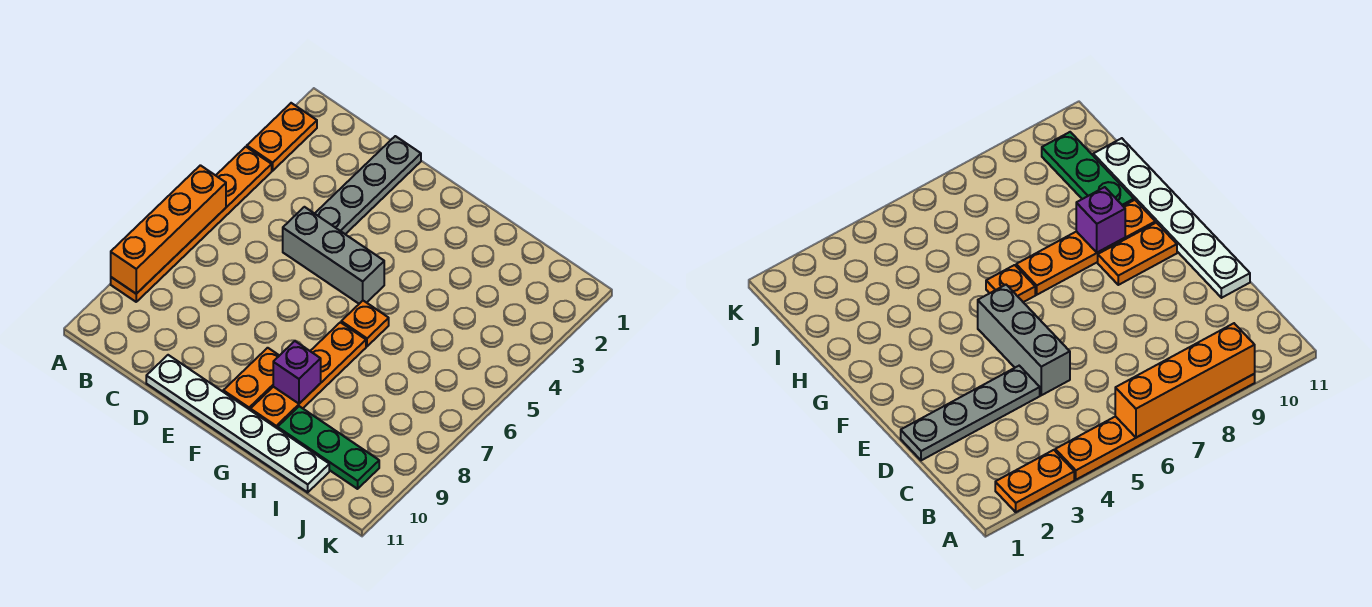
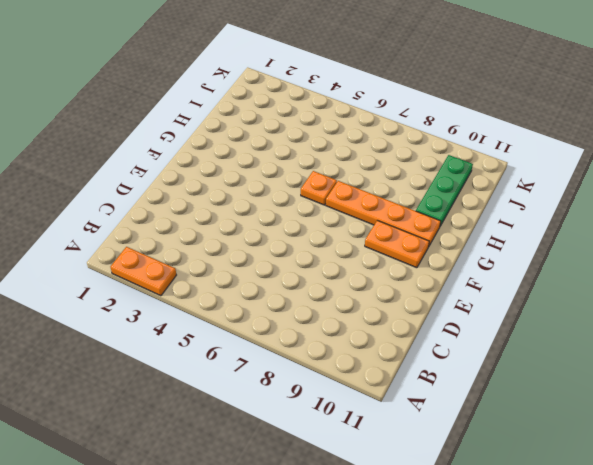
none -> orange plate A4:A9 level 1
none -> grey plate D1:D4 level 1

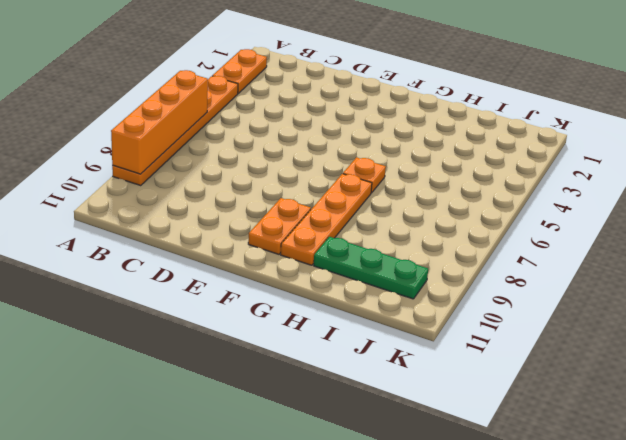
none -> grey plate D1:D4 level 1
none -> grey brick D5:F5 level 1

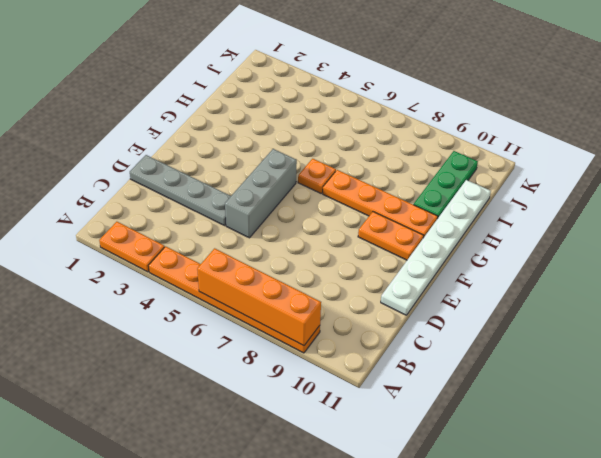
none -> purple brick G9 level 2

